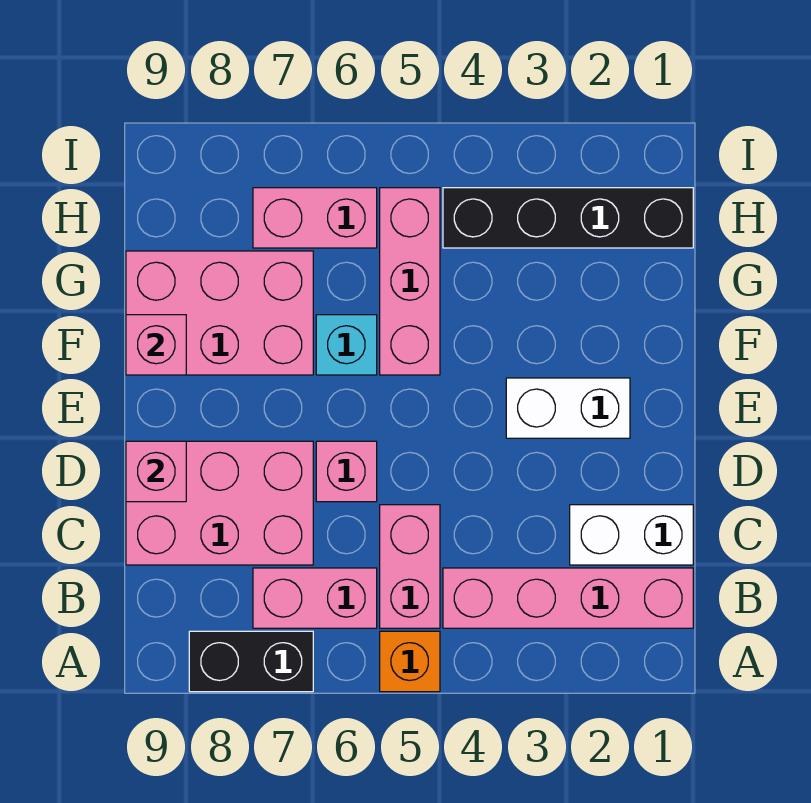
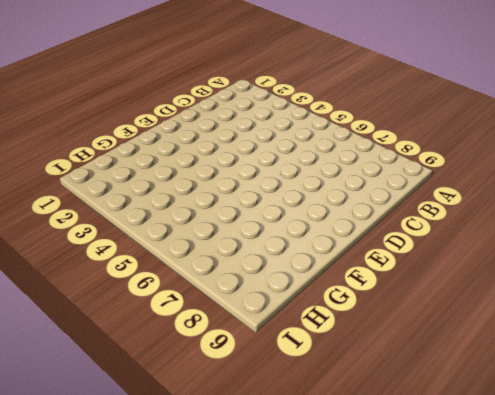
none -> orange brick A5 level 1
none -> black brick A7:A8 level 1
none -> pink brick B1:B4 level 1

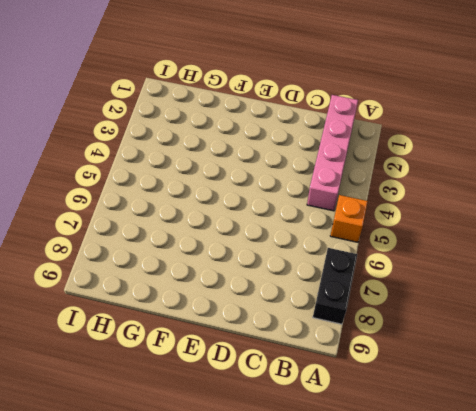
none -> pink brick B5:C5 level 1
none -> pink brick B6:B7 level 1
none -> white brick C1:C2 level 1

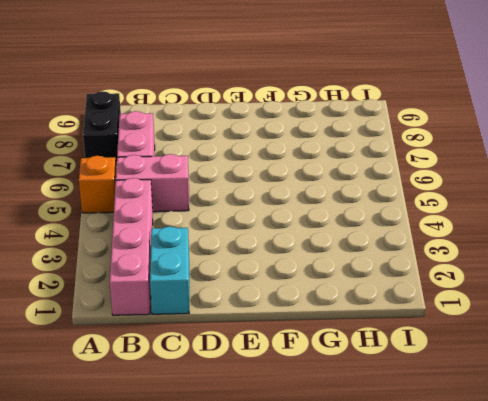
cyan brick C1:C2 level 1 -> white brick C1:C2 level 1
none -> pink brick C7:D9 level 1
none -> pink brick D6 level 1
none -> white brick E2:E3 level 1

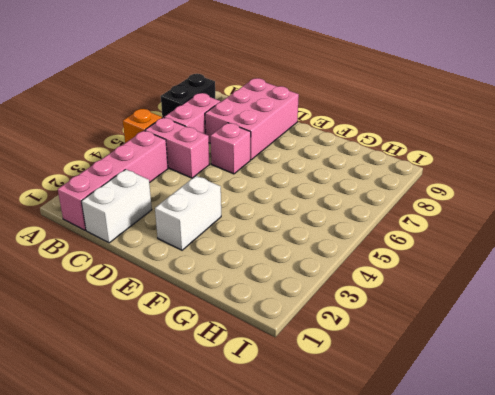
none -> pink brick F5:H5 level 1
none -> cyan brick F6 level 1
none -> pink brick F7:G9 level 1

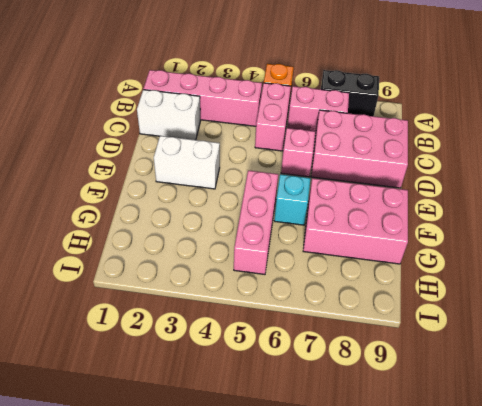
none -> black brick H1:H4 level 1
none -> pink brick H6:H7 level 1
none -> pink brick D9 level 2

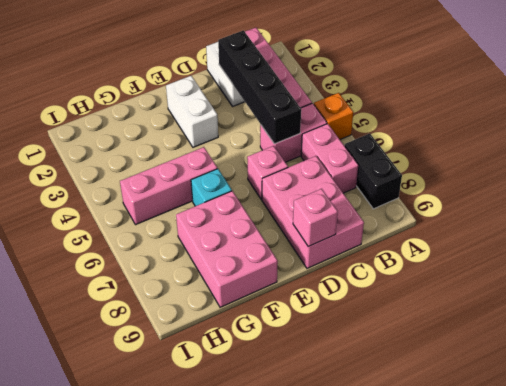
black brick C2:C5 level 2 -> black brick H1:H4 level 1
none -> pink brick H6:H7 level 1
none -> pink brick F9 level 2

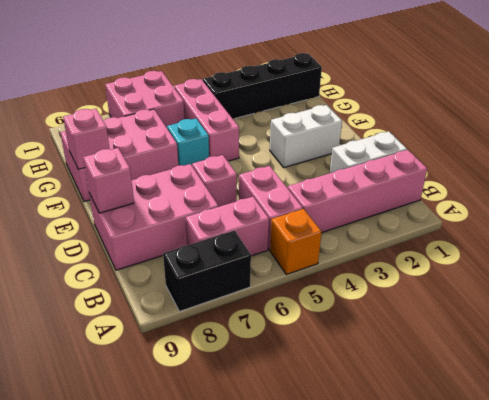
pink brick H6:I7 level 1 -> pink brick H6:H7 level 1

